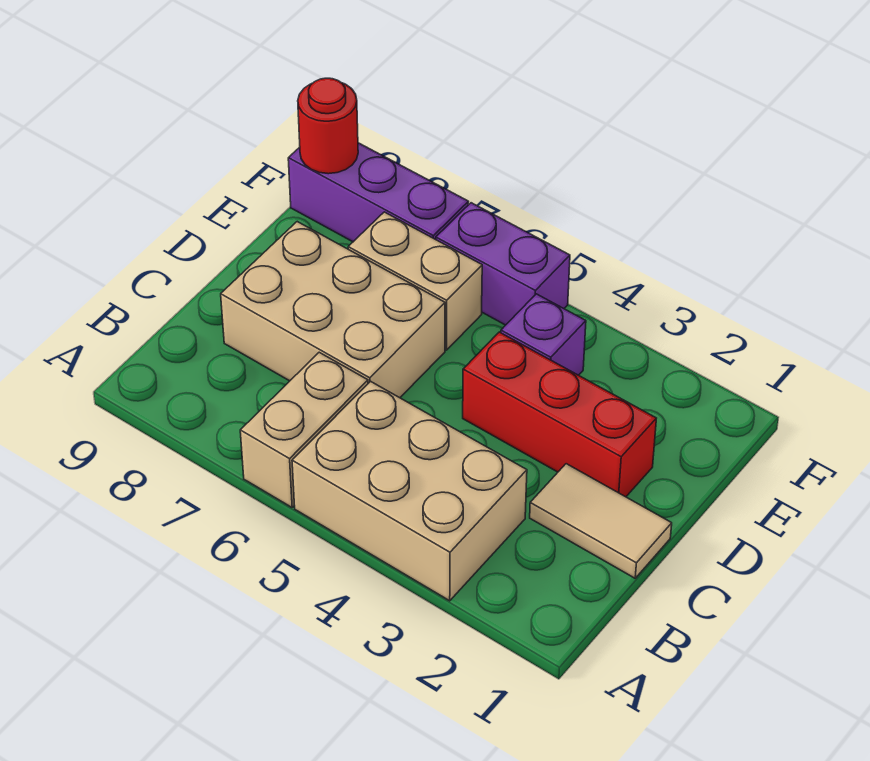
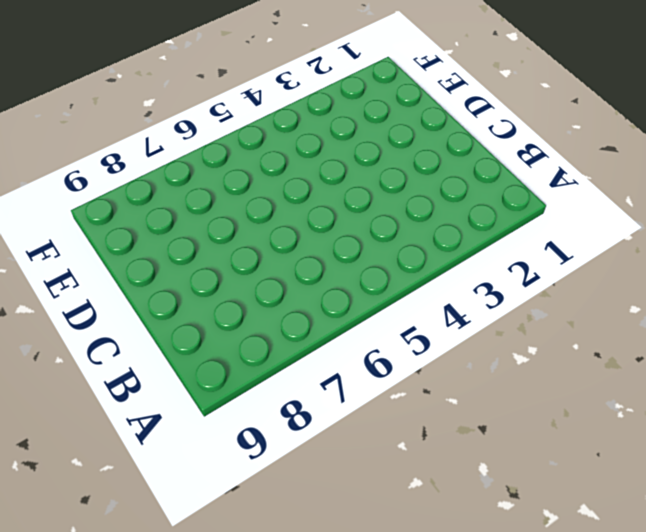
none -> tan brick A3:B5 level 1
none -> tan brick A6:B6 level 1

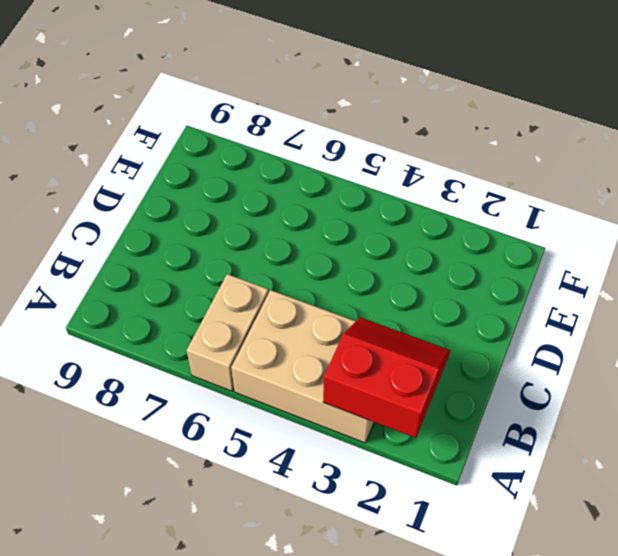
red slope A2:B3 level 2 top A -> none
none -> tan tile C1:C2 level 1
none -> tan brick C6:D8 level 1

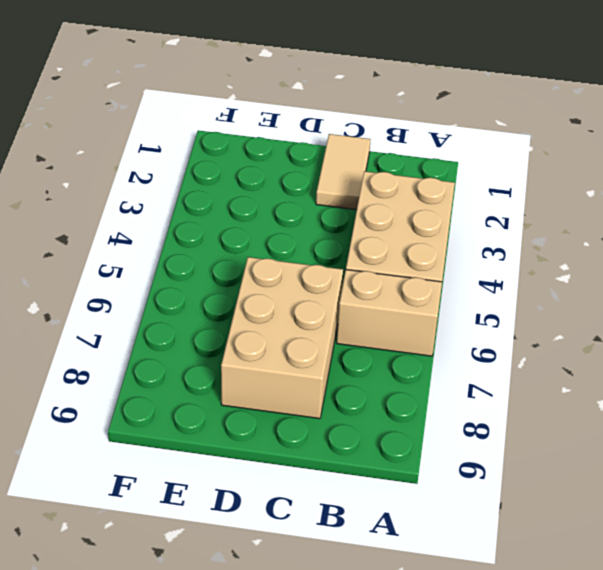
none -> red brick D2:D4 level 1
none -> purple brick E4 level 1

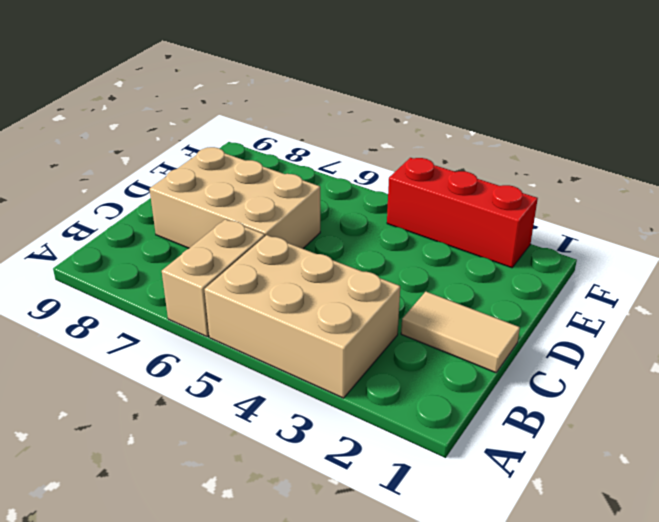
red brick F2:F4 level 1 -> red brick D2:D4 level 1
none -> purple brick E4 level 1
none -> tan brick E6:E7 level 1

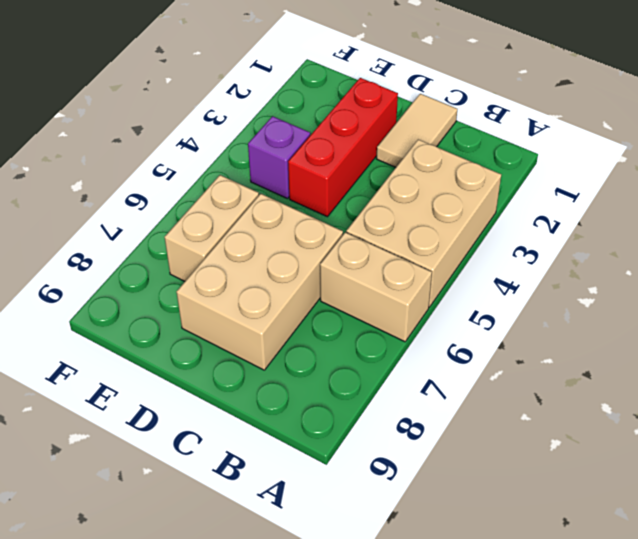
none -> purple brick F5:F6 level 1
none -> purple brick F7:F9 level 1

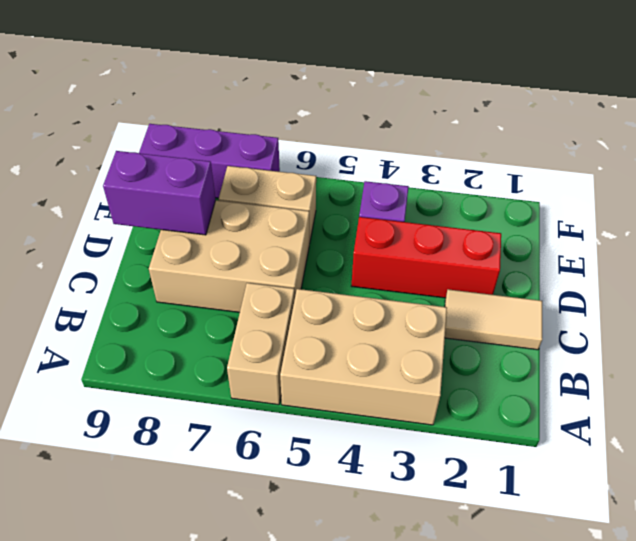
purple brick D8:D9 level 2 -> purple brick F5:F6 level 1
none -> red round brick F9 level 2

